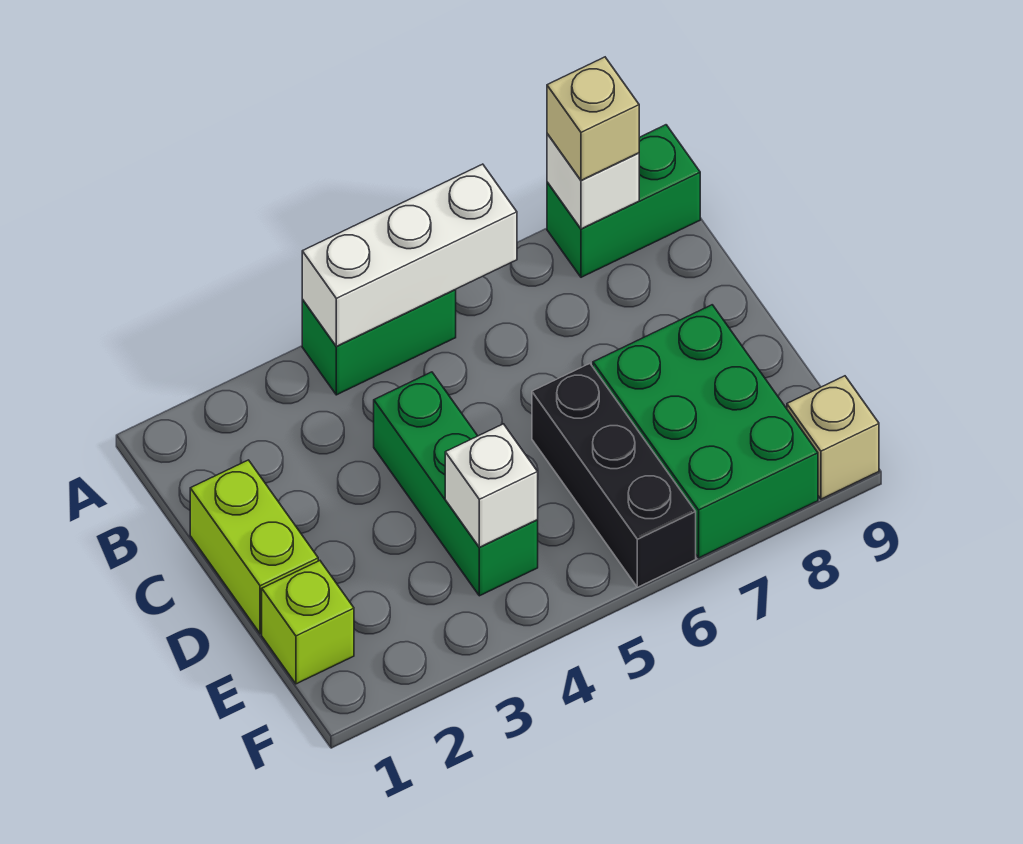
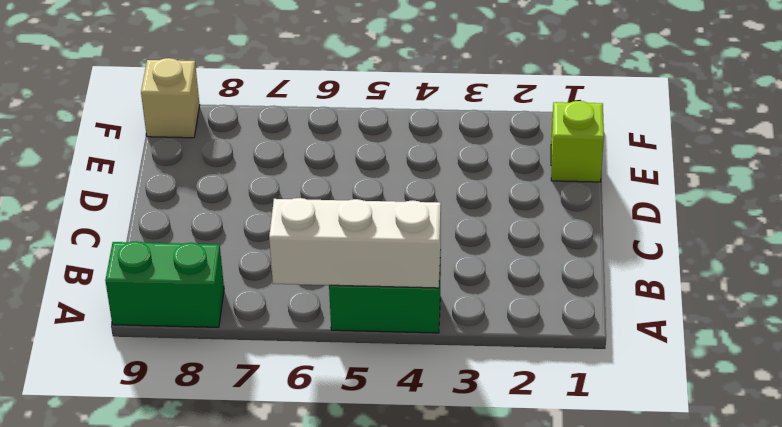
none -> lime brick C1:D1 level 1
none -> green brick C4:E4 level 1
none -> black brick D6:F6 level 1

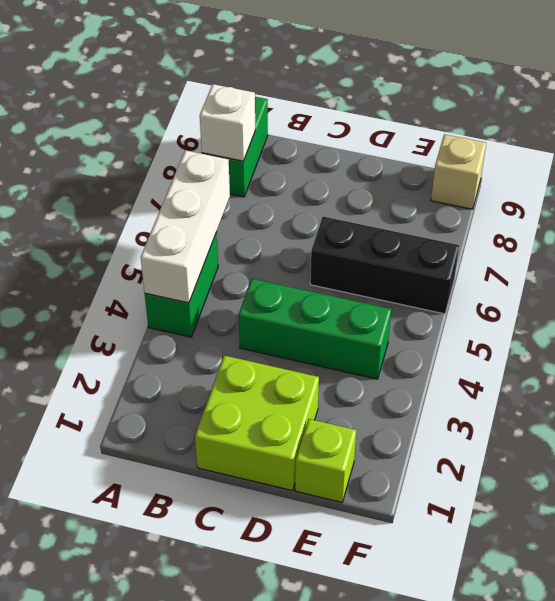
lime brick C1:D2 level 1 -> lime brick C1:D1 level 1
none -> green brick D7:F8 level 1
none -> white brick E4 level 2
none -> tan brick A8 level 3

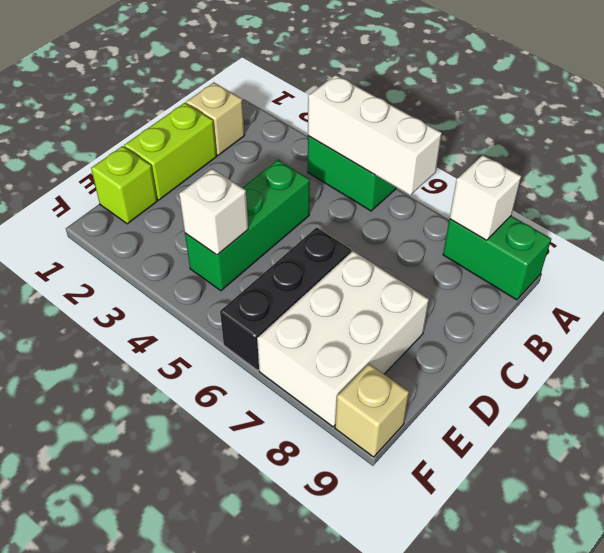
tan brick B1 level 1 -> tan brick A8 level 3
white brick D7:F8 level 1 -> green brick D7:F8 level 1

